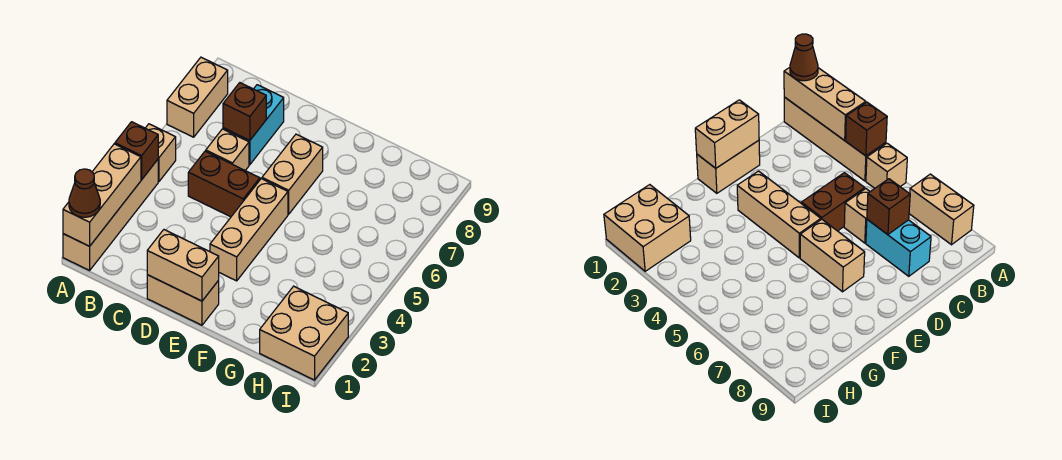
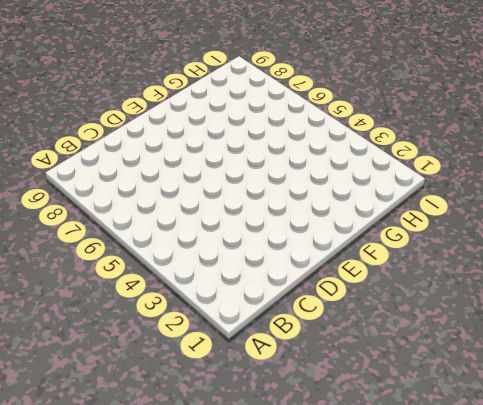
none -> tan brick A1:A4 level 1
none -> tan brick A5 level 1
none -> tan brick A7:A8 level 1

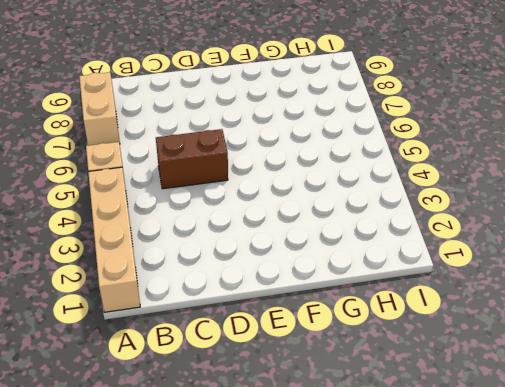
none -> tan brick C6 level 1
none -> cyan brick C7:C8 level 1
none -> tan brick D1:E1 level 1

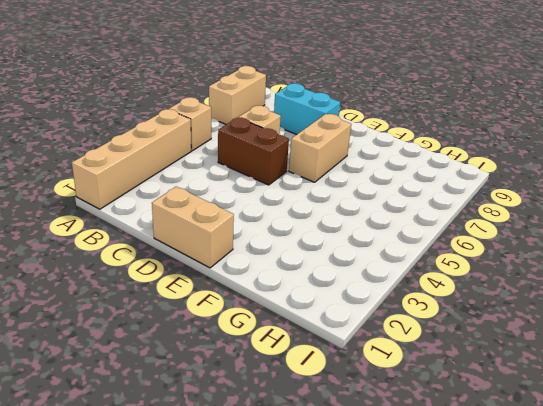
cyan brick C8:D8 level 1 -> cyan brick C7:C8 level 1
none -> tan brick E3:E5 level 1
none -> tan brick H1:I2 level 1
none -> tan brick A1:A3 level 2

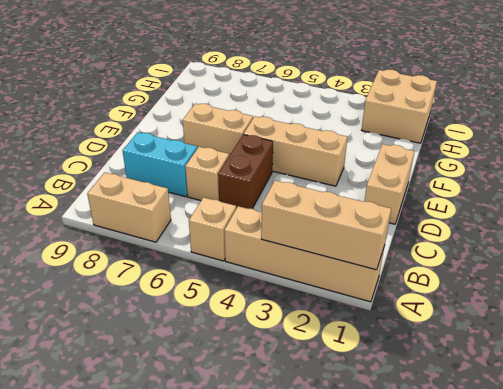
none -> brown brick A4 level 2
none -> brown brick C7 level 2
none -> tan brick D1:E1 level 2

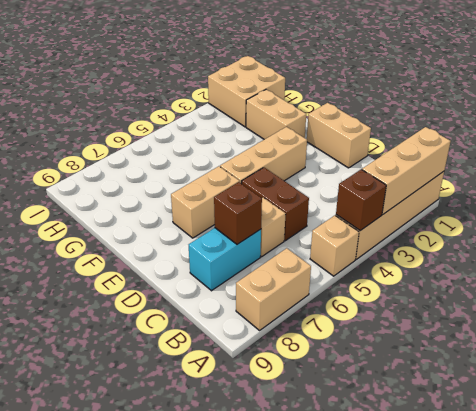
tan brick F2:G2 level 1 -> tan brick D1:E1 level 2
none -> brown cone A1 level 3

